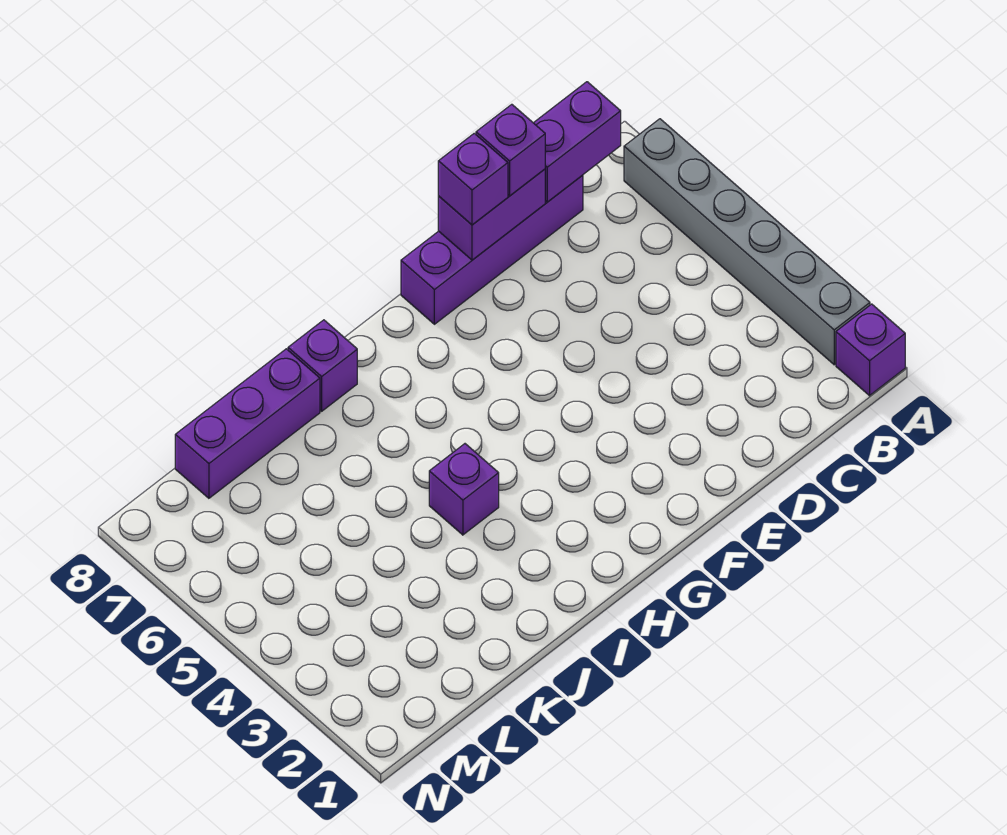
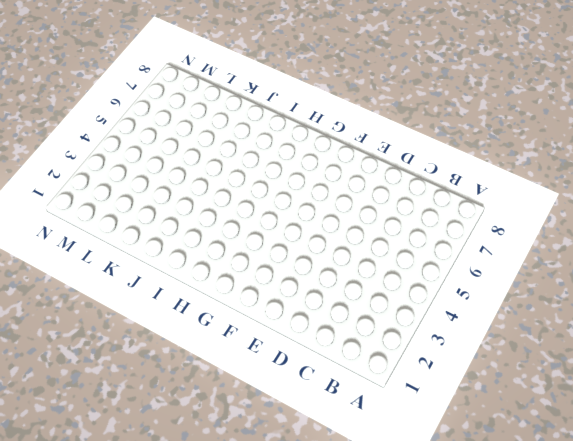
none -> purple brick A1 level 1
none -> grey brick A2:A7 level 1

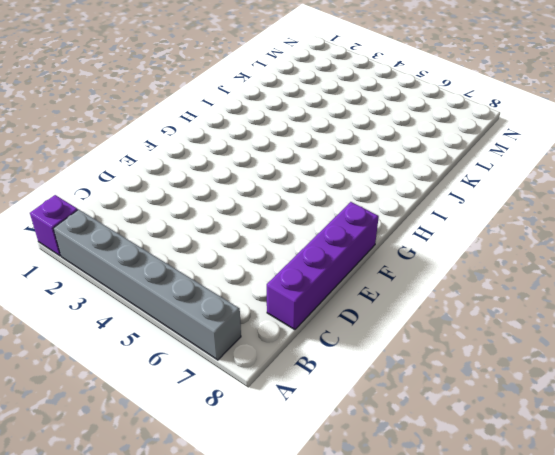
none -> purple brick I4 level 1
none -> purple brick I8 level 1

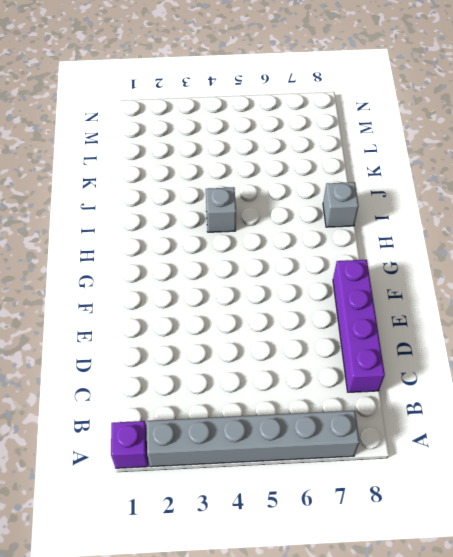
grey brick I4 level 1 -> purple brick I4 level 1
grey brick I8 level 1 -> purple brick I8 level 1
none -> purple brick J8:L8 level 1
none -> purple brick B8:C8 level 2

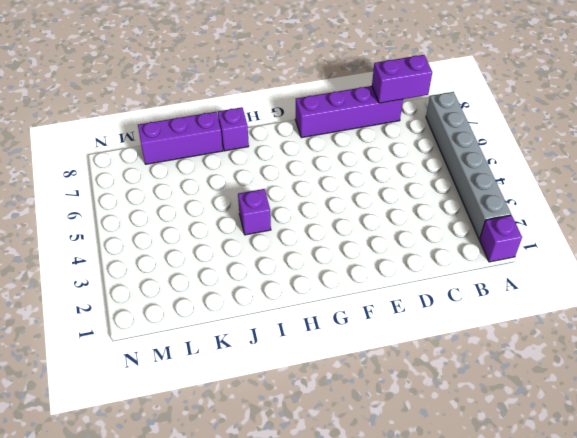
none -> purple brick D8:E8 level 2
none -> purple brick D8 level 3

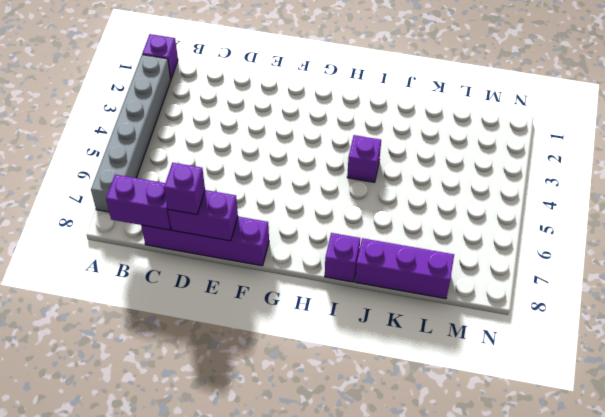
none -> purple brick E8 level 3

